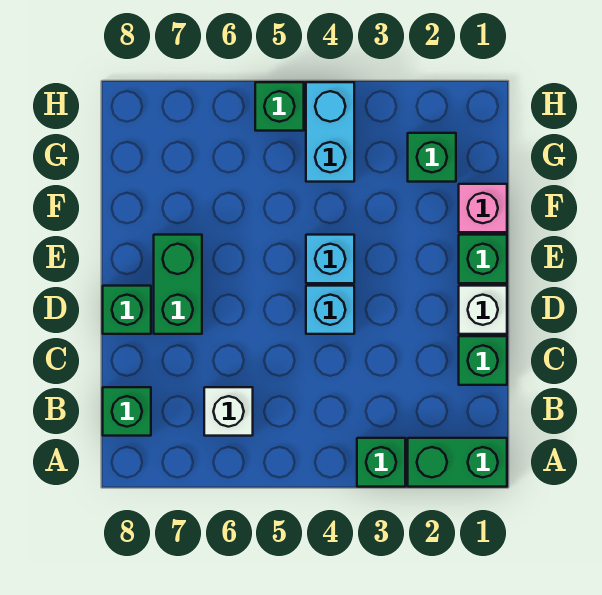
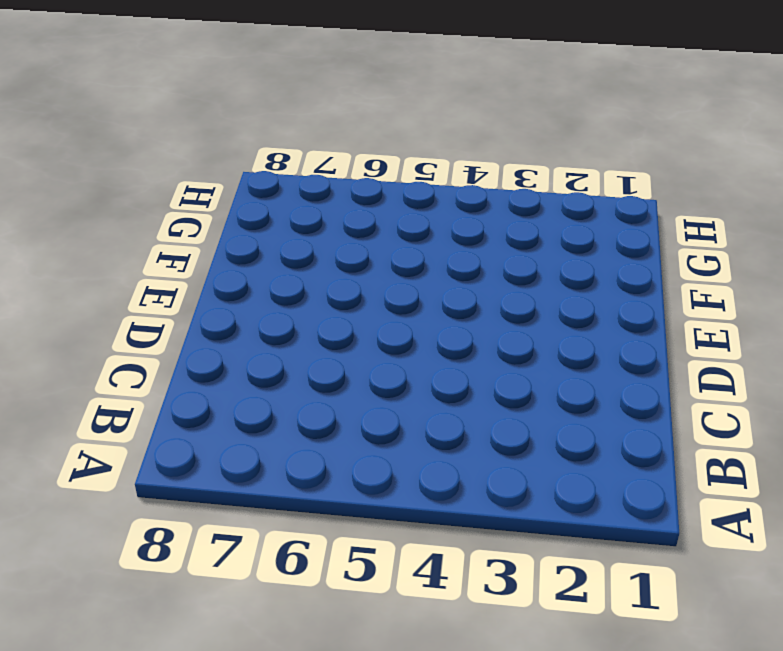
none -> green brick A1:A2 level 1
none -> green brick A3 level 1
none -> white brick B6 level 1

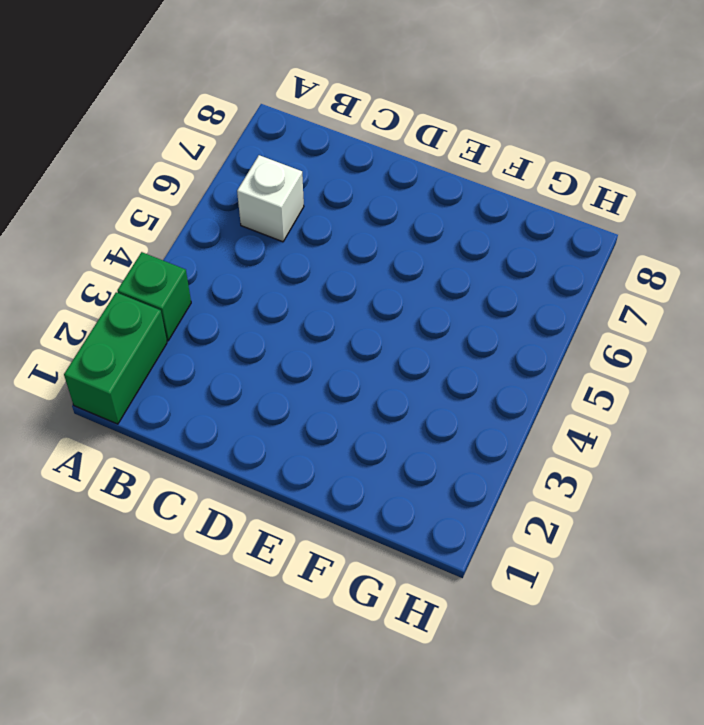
none -> green brick B8 level 1
none -> green brick C1 level 1
none -> white brick D1 level 1

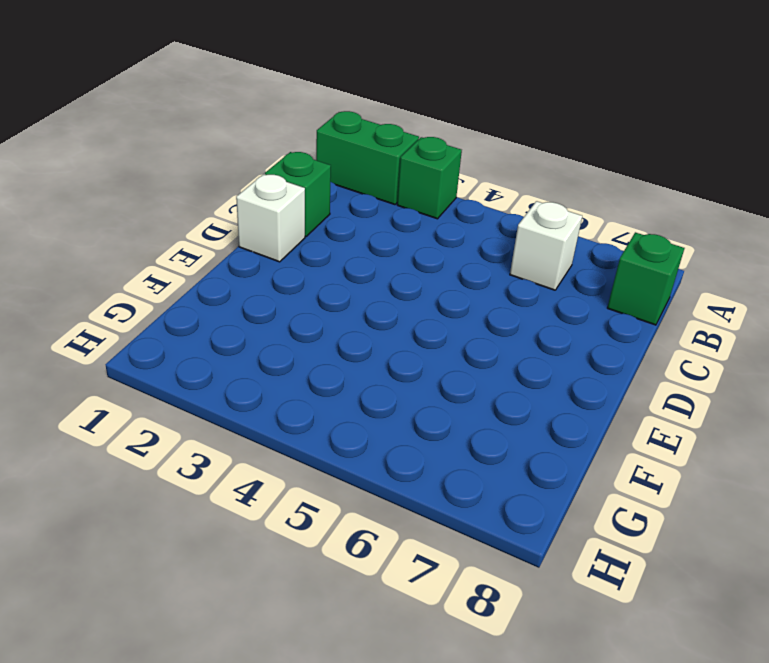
none -> cyan brick D4 level 1
none -> green brick D7:E7 level 1
none -> green brick D8 level 1

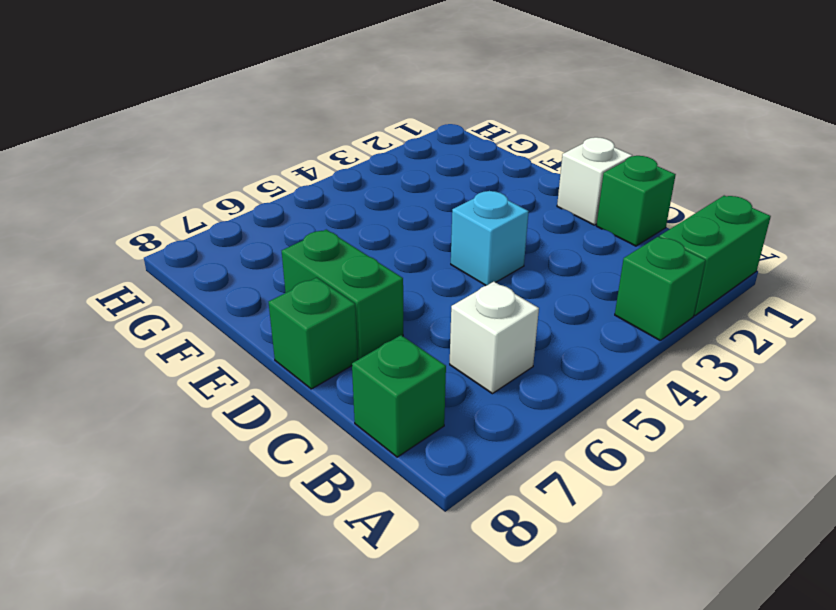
none -> green brick E1 level 1
none -> cyan brick E4 level 1
none -> pink brick F1 level 1

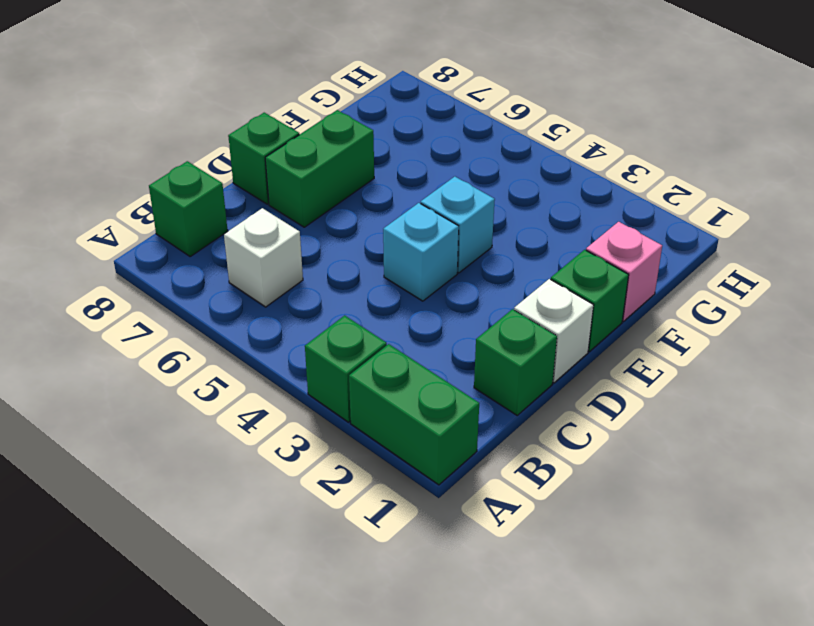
none -> green brick G2 level 1
none -> cyan brick G4:H4 level 1
none -> green brick H5 level 1

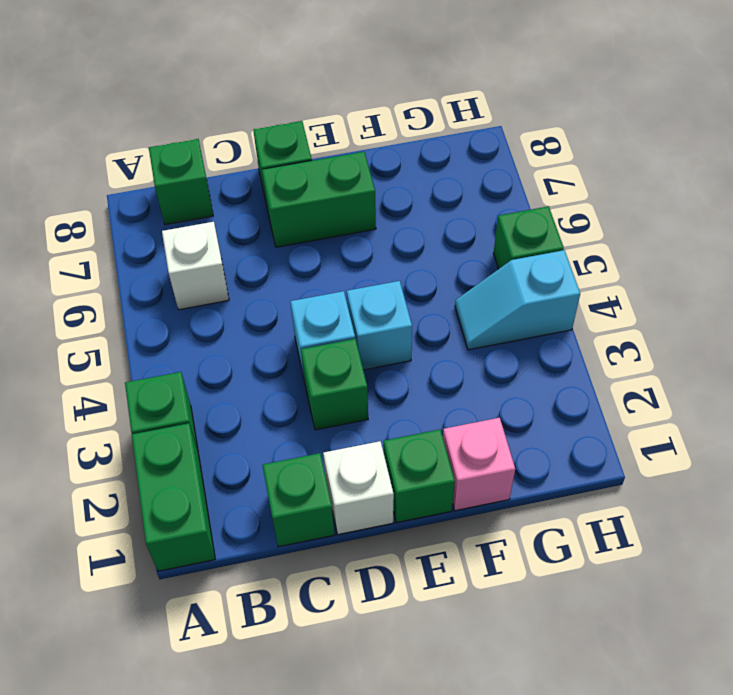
green brick D3 level 1 -> green brick G2 level 1
cyan slope G4:H4 level 1 top H -> cyan brick G4:H4 level 1

